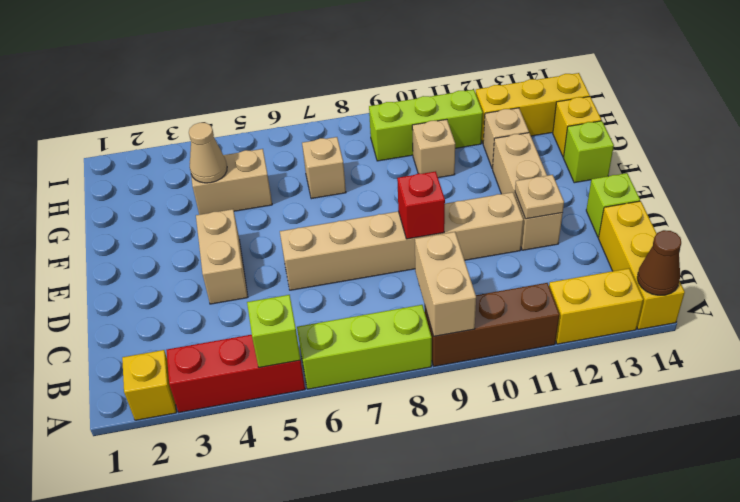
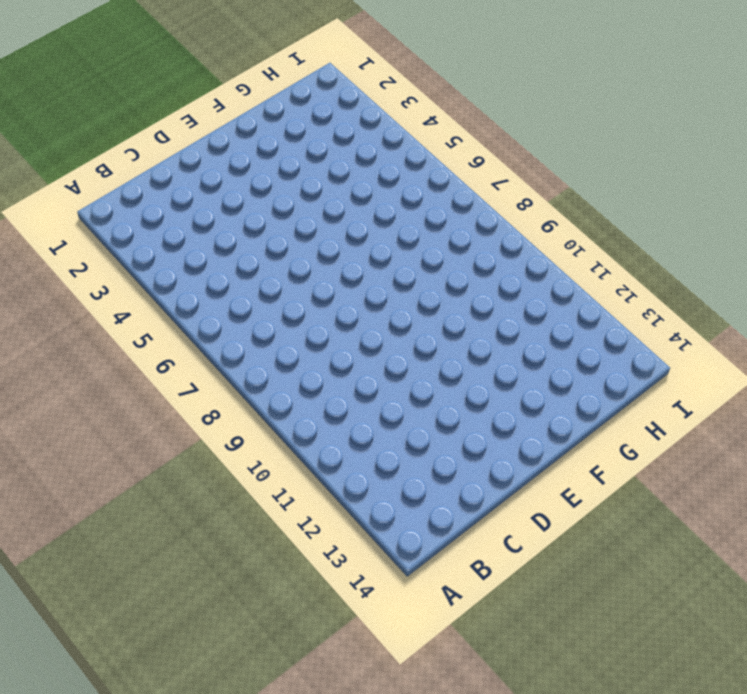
none -> yellow brick A2 level 1
none -> red brick A3:A5 level 1
none -> lime brick A6:A8 level 1

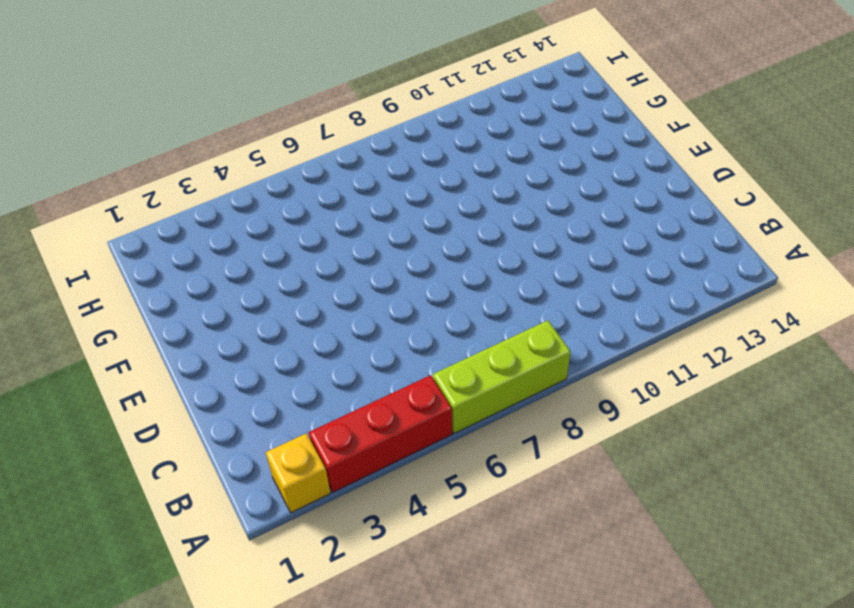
none -> brown brick A9:A11 level 1
none -> yellow brick A12:A13 level 1
none -> yellow brick A14:C14 level 1

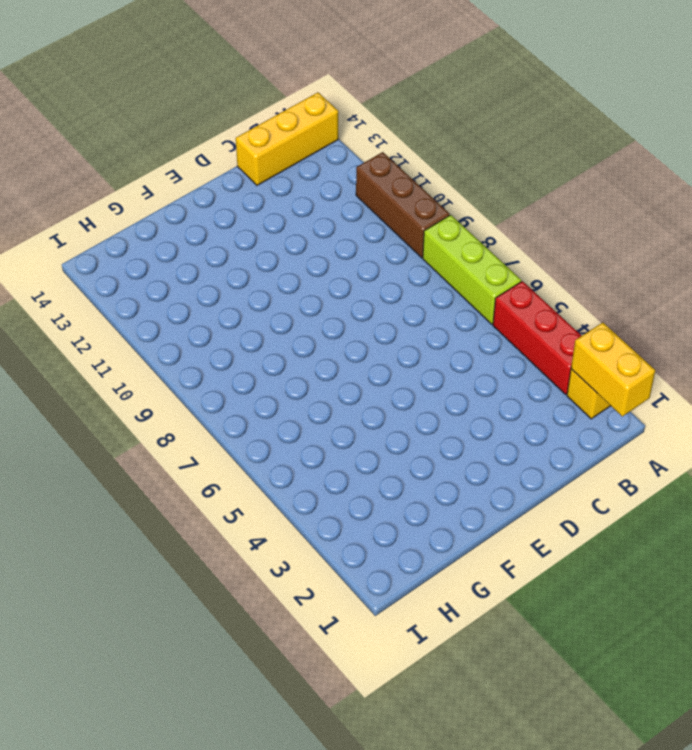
yellow brick A1:A2 level 2 -> yellow brick A12:A13 level 1
none -> tan brick D4:E4 level 1
none -> tan brick D6:D11 level 1
none -> tan brick D12:F12 level 1

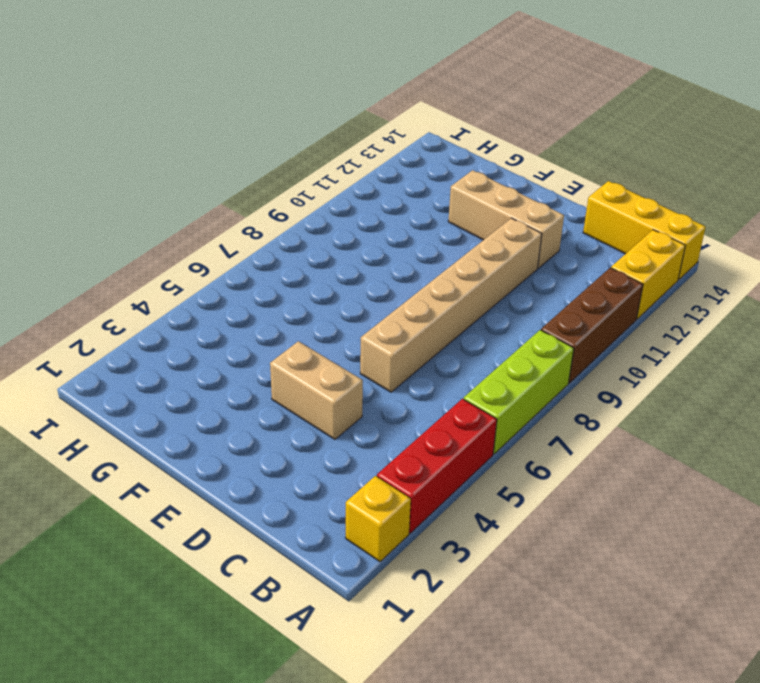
none -> lime brick D14 level 1
none -> lime brick F14 level 1
none -> tan brick G4:G5 level 1

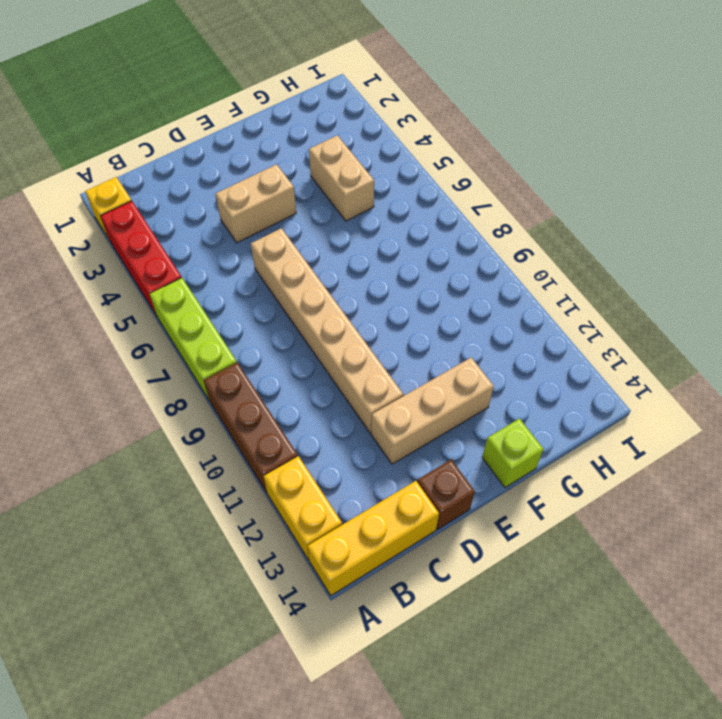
brown brick D14 level 1 -> lime brick D14 level 1
none -> tan brick G7 level 1
none -> tan brick G10 level 1
none -> tan brick G12 level 1

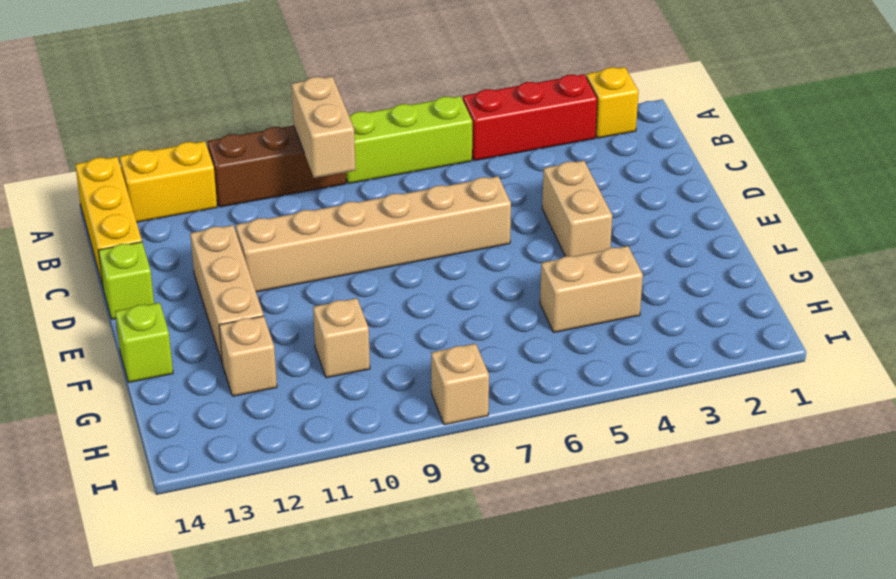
tan brick I8 level 1 -> tan brick G7 level 1
none -> yellow brick G14 level 1
none -> lime brick H9:H11 level 1
none -> yellow brick H12:H14 level 1

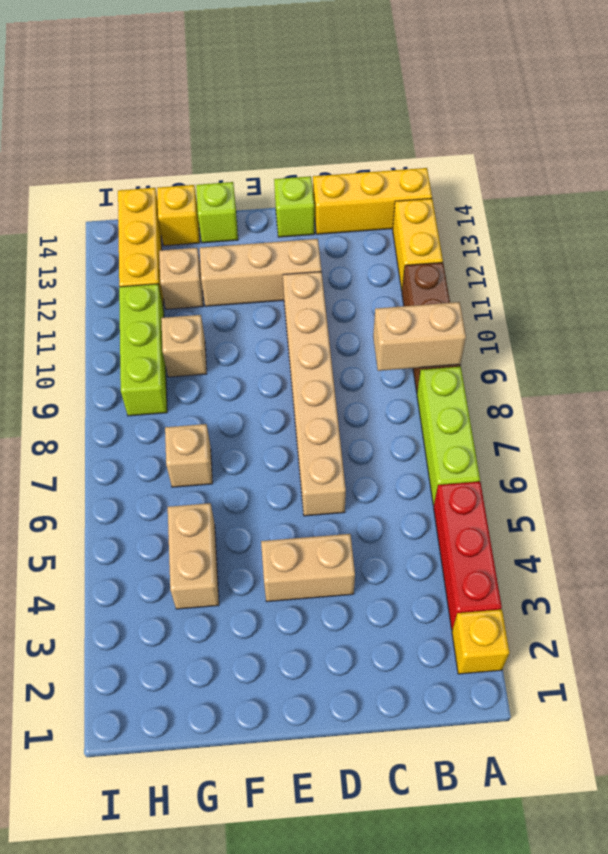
none -> lime brick A5 level 2
none -> brown cone A14 level 2
none -> red brick D9 level 2

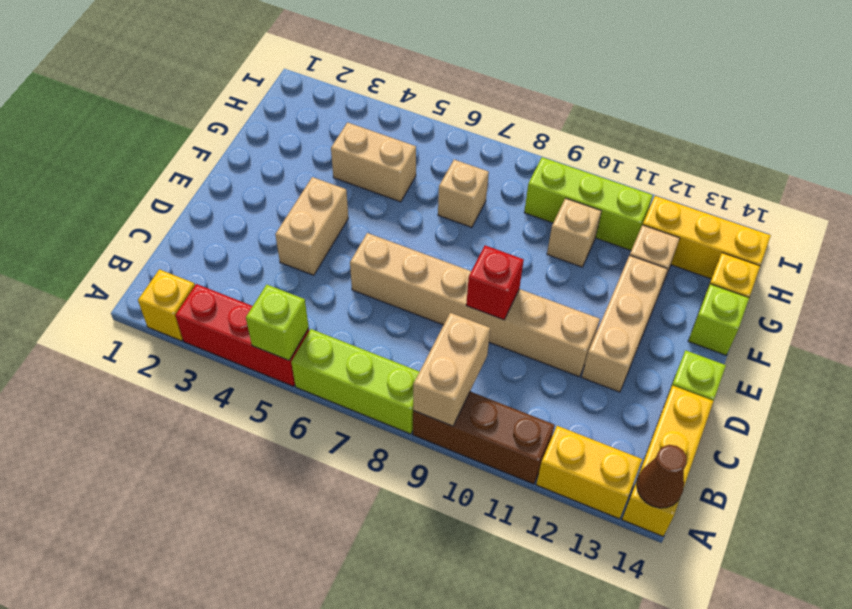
none -> tan plate D12 level 2
none -> tan cone G4 level 2

